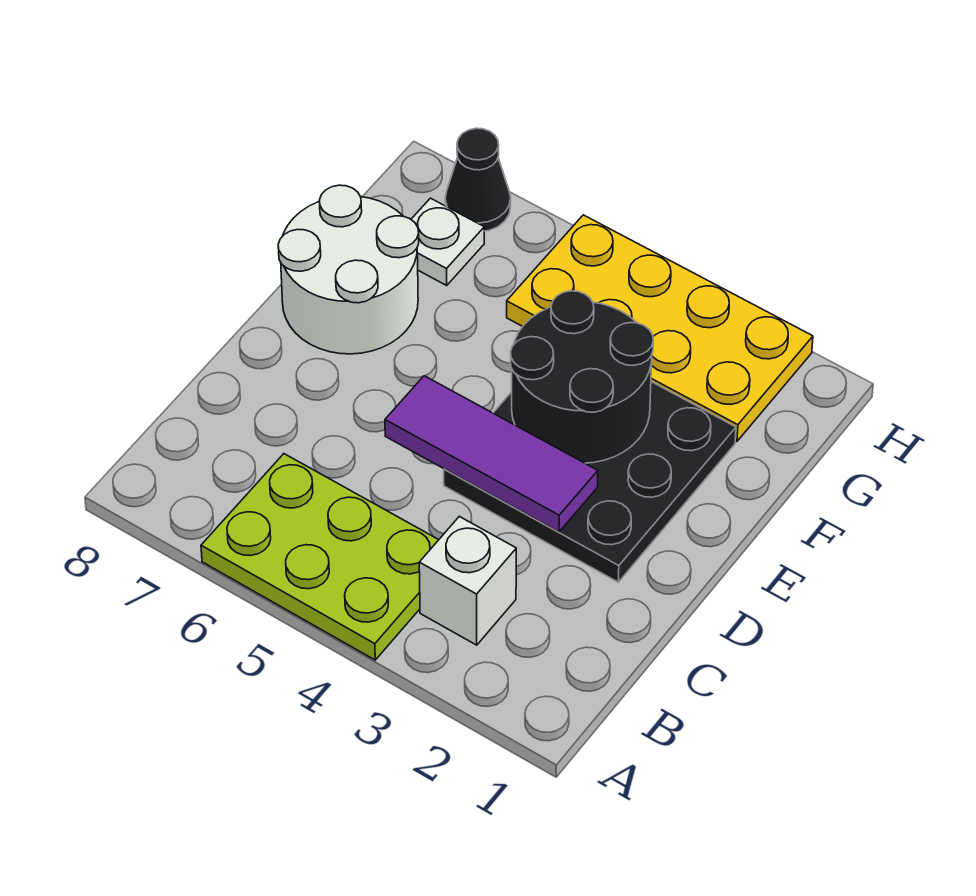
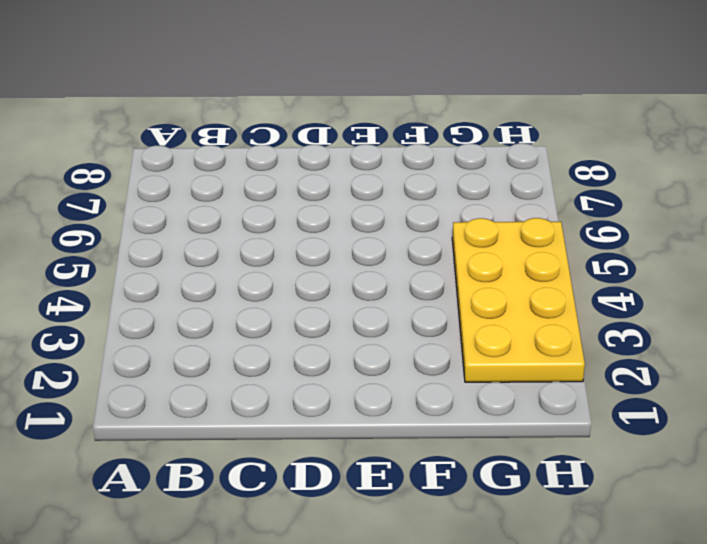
none -> lime plate A4:B6 level 1
none -> white brick B3 level 1

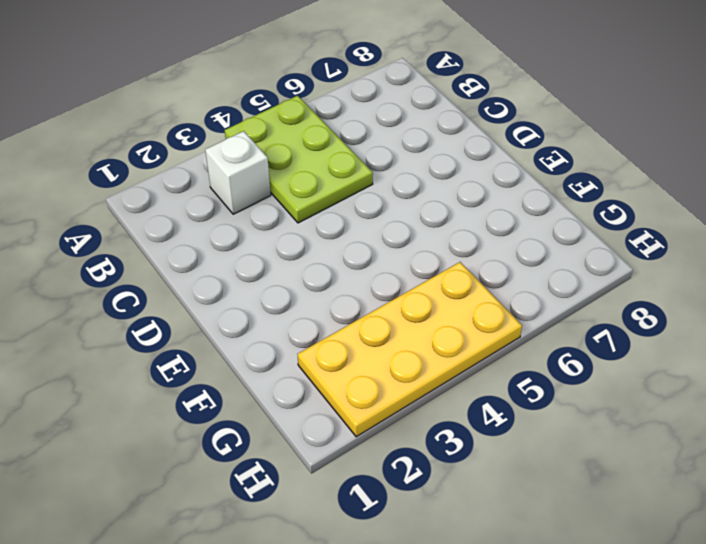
lime plate A4:C5 level 1 -> lime plate A4:B6 level 1
none -> black plate D2:F4 level 1
none -> white round brick E7:F8 level 1

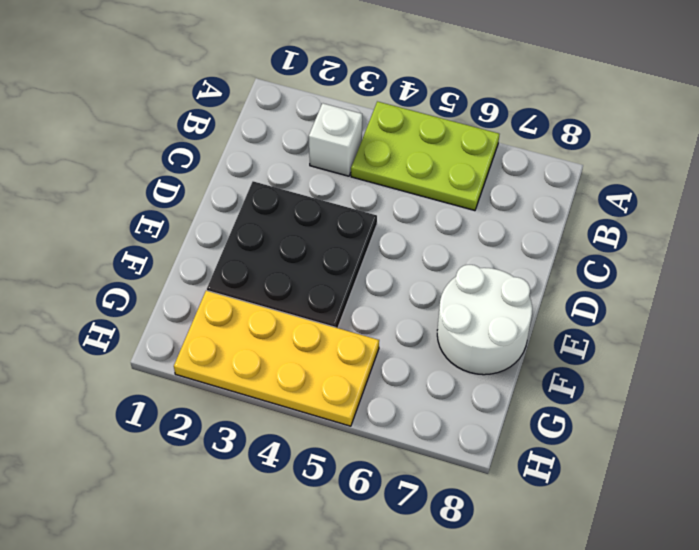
none -> white plate G7 level 1
none -> black cone H7 level 1

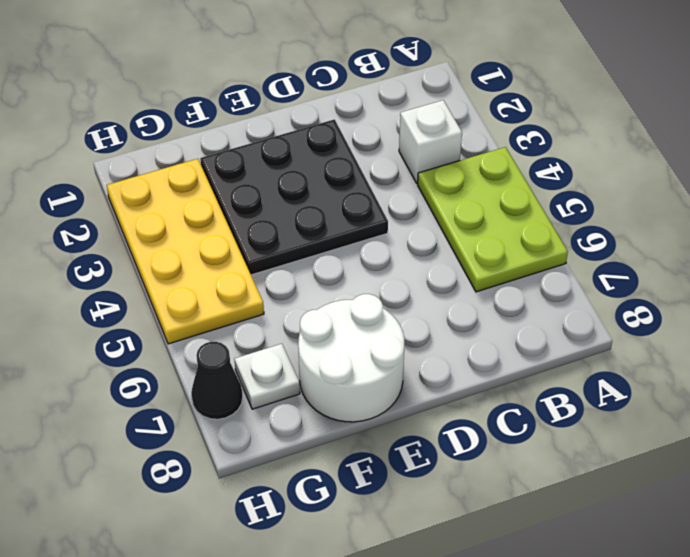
none -> purple tile D3:D5 level 2
none -> black round brick E3:F4 level 2

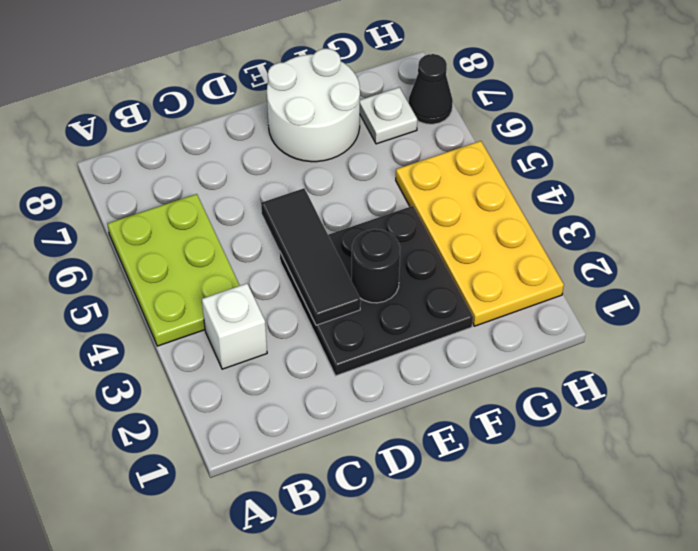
black tile D3:D5 level 2 -> purple tile D3:D5 level 2
black round brick E3 level 2 -> black round brick E3:F4 level 2

